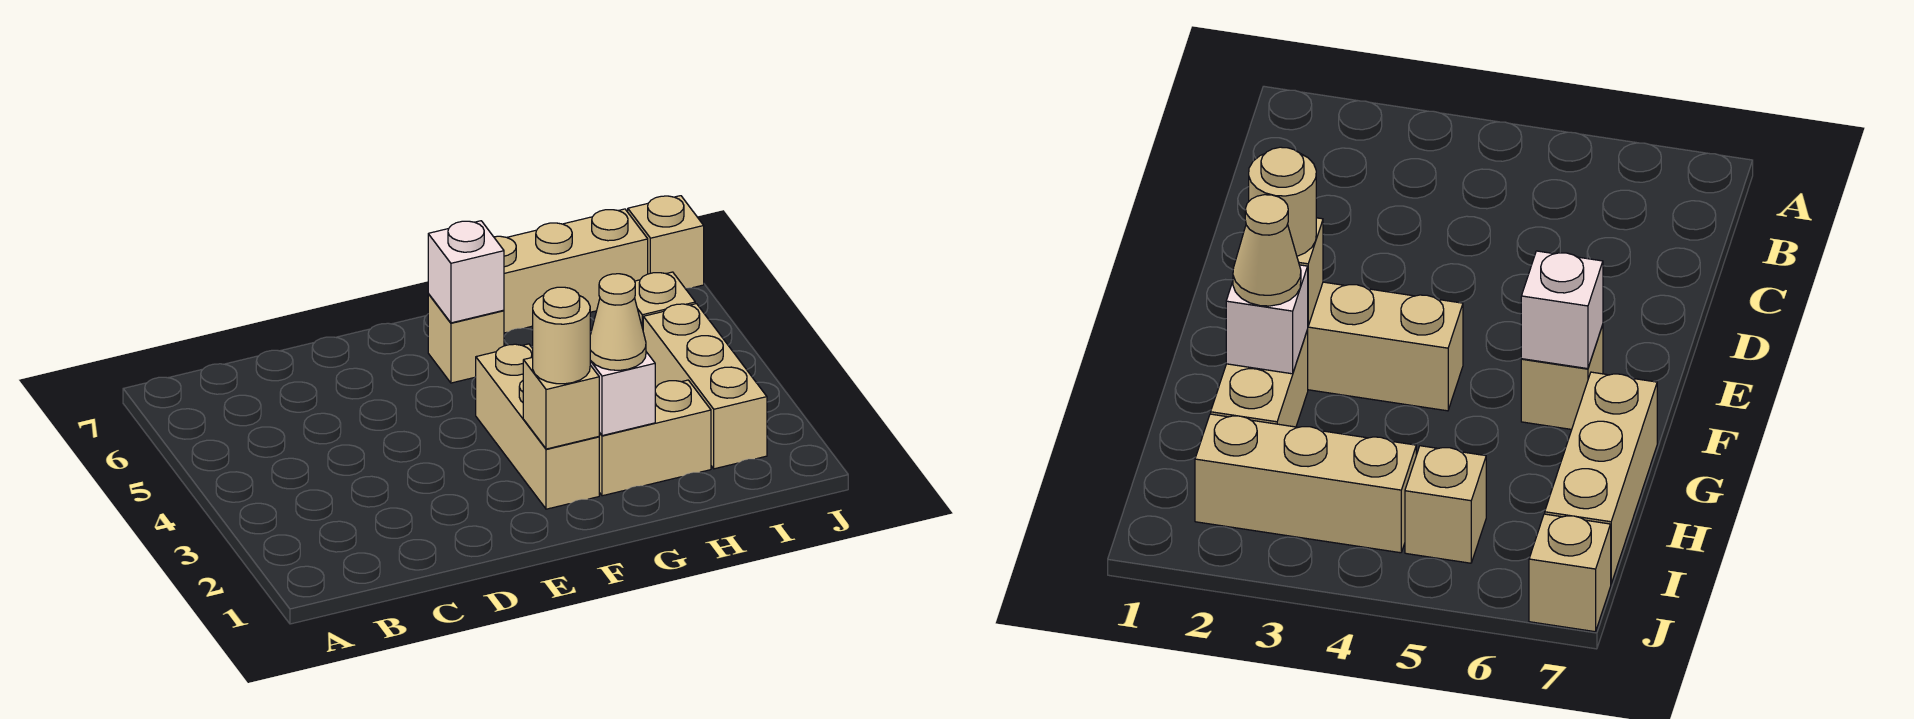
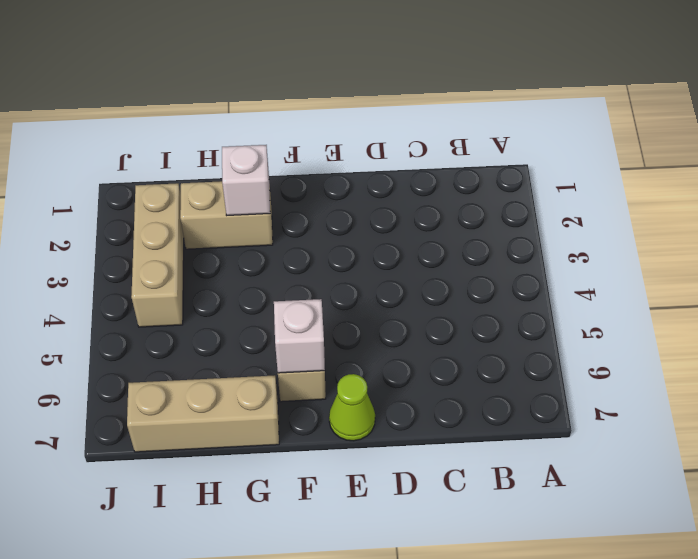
lime cone E7 level 1 -> none
none -> tan brick F2:F4 level 1
none -> tan brick I5 level 1
none -> tan brick J7 level 1

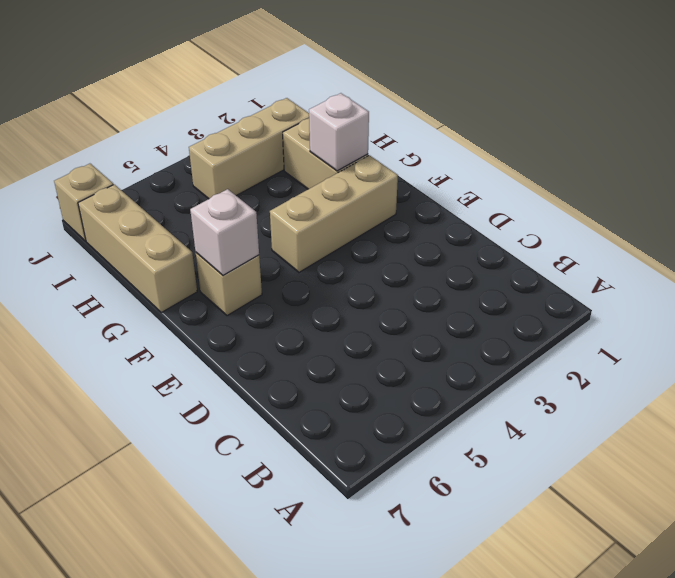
none -> tan brick I5 level 1
none -> tan brick F2 level 2
none -> tan round brick F2 level 3

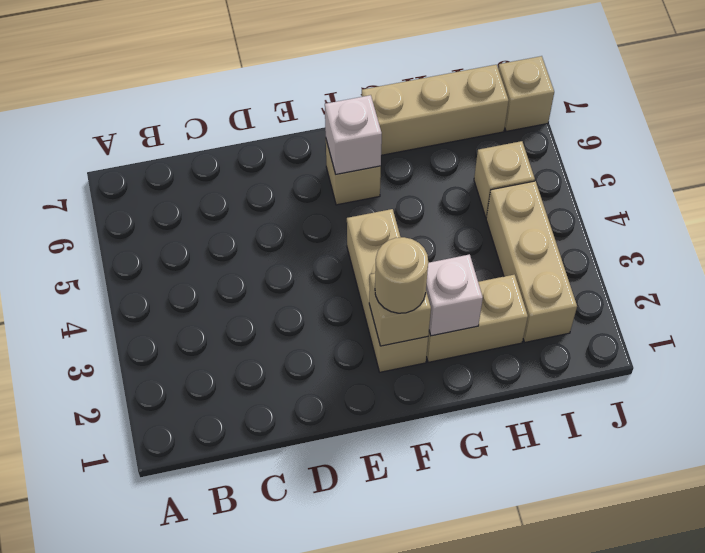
none -> tan cone G2 level 3

